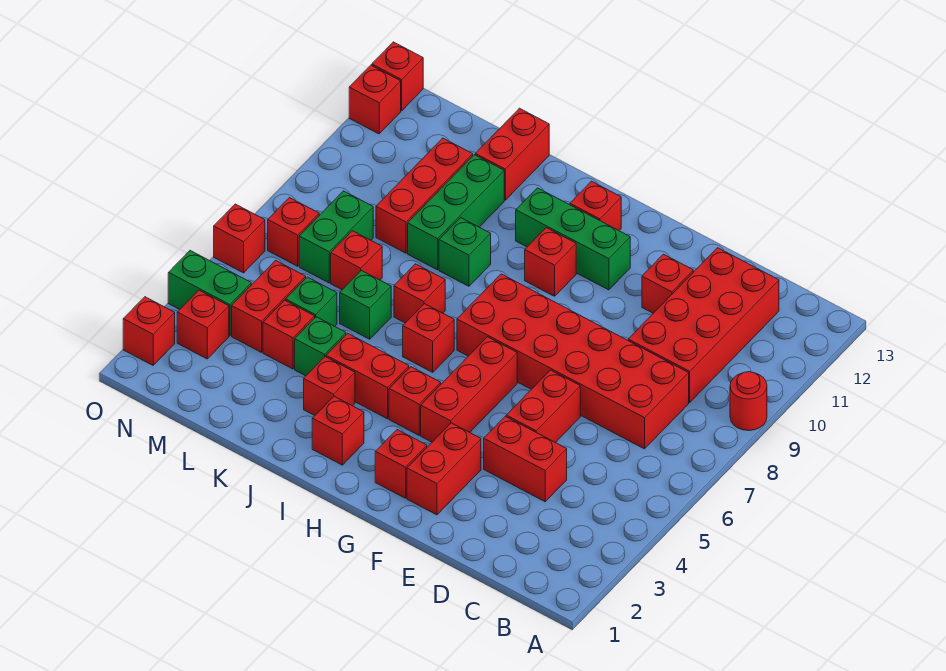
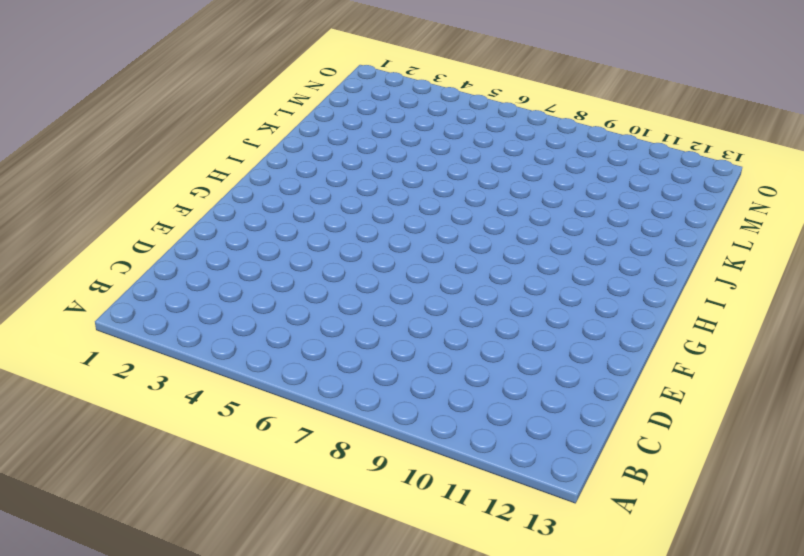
none -> red round brick A9 level 1
none -> red brick C7:H8 level 1
none -> red brick C9:D12 level 1
none -> red brick D4:E4 level 1

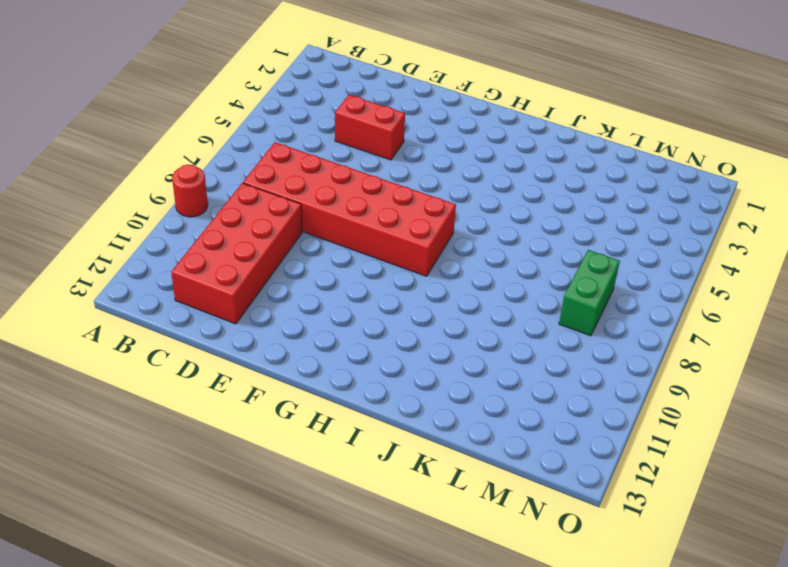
none -> red brick E5:E6 level 1
none -> red brick E11 level 1
none -> red brick F2:F3 level 1
none -> red brick G2 level 1

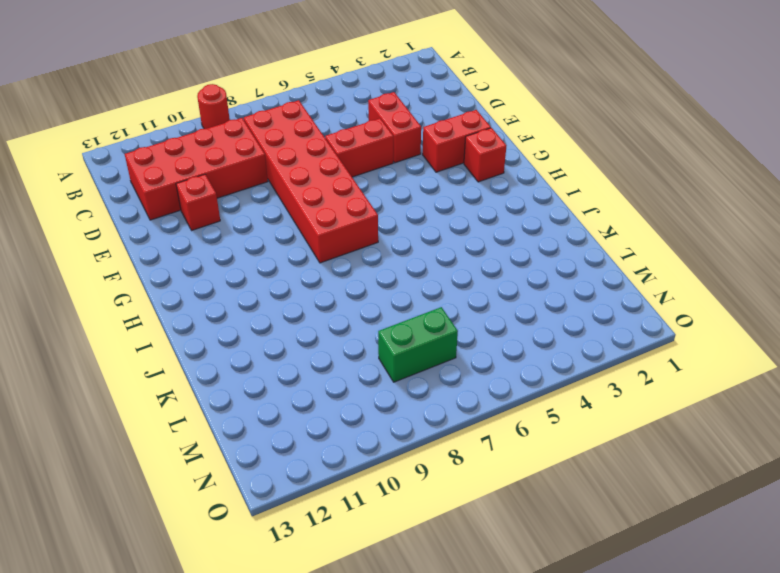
none -> red brick G4:G6 level 1
none -> green brick G11:I11 level 1
none -> red brick H4 level 1
none -> red brick H10 level 1

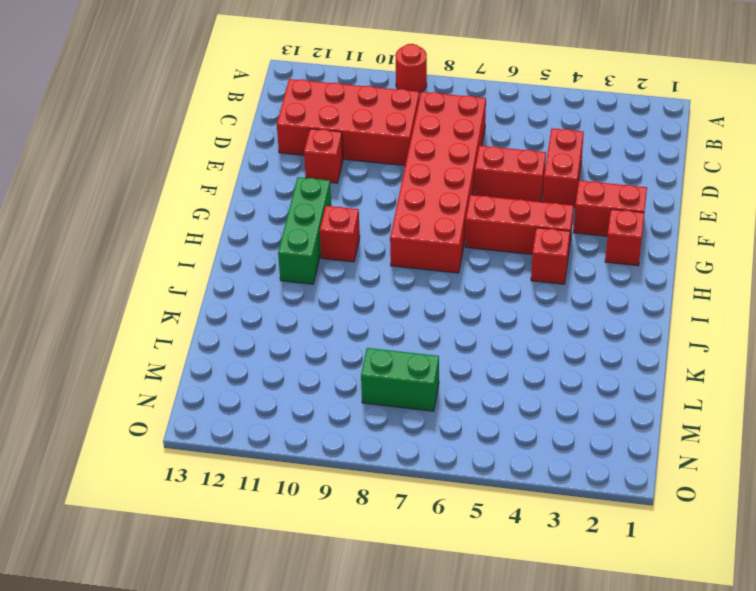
none -> red brick H12 level 1
none -> red brick I2 level 1
none -> red brick I4:J4 level 1
none -> red brick I6 level 1

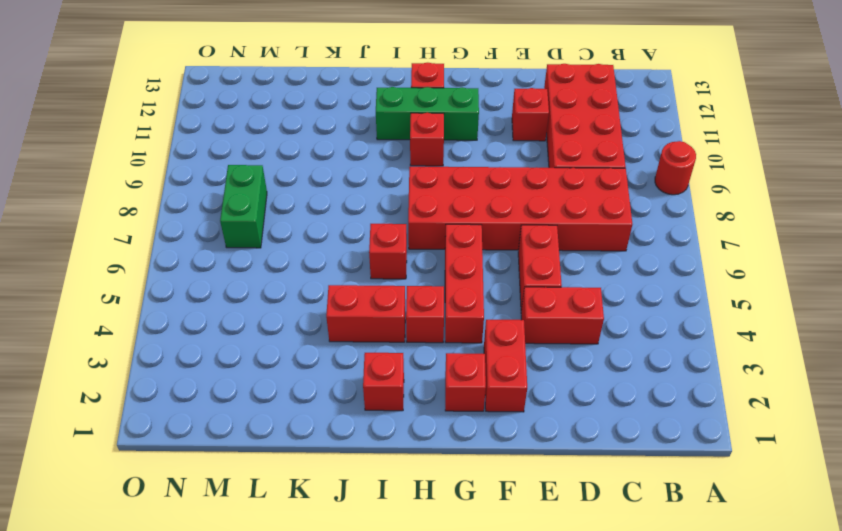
none -> red brick J3 level 1
none -> red brick J7 level 1
none -> green brick J9 level 1
none -> green brick K4 level 1

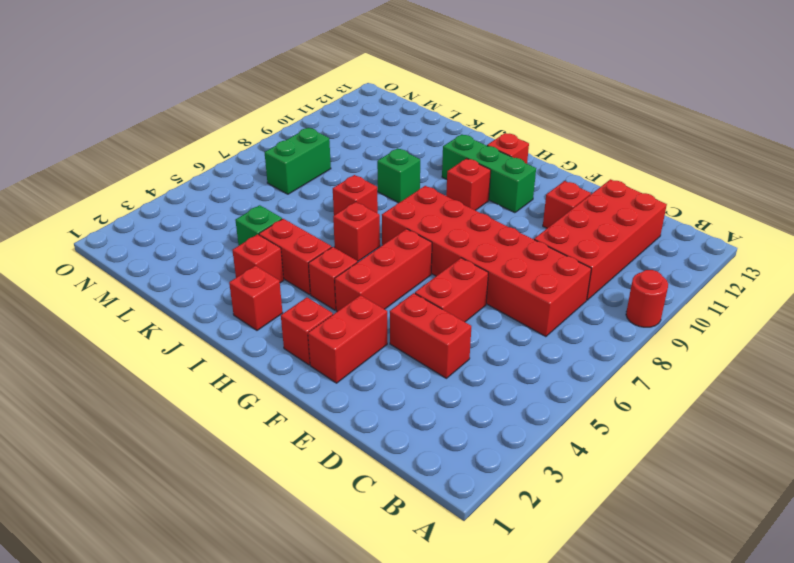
none -> green brick K6 level 1
none -> green brick K9:K11 level 1
none -> red brick K12:K13 level 1
none -> red brick L4 level 1

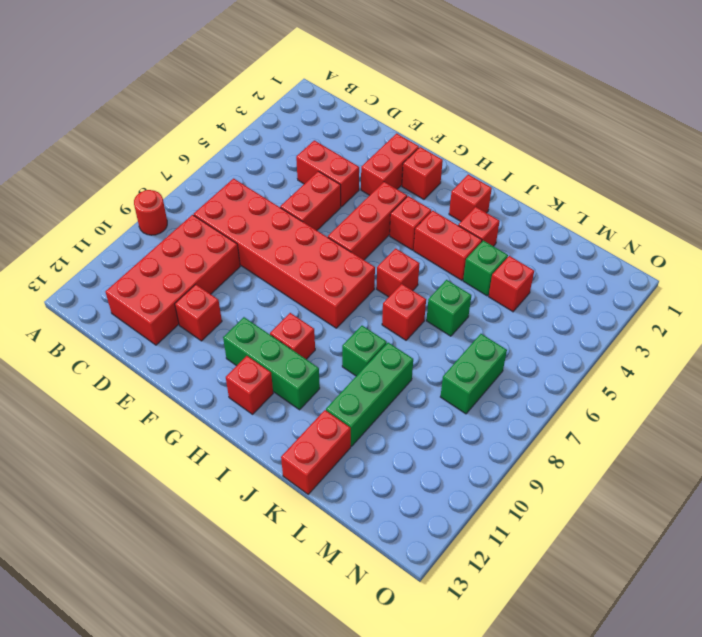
none -> green brick L5 level 1
none -> red brick L7 level 1
none -> red brick L9:L11 level 1
none -> red brick M4:M5 level 1

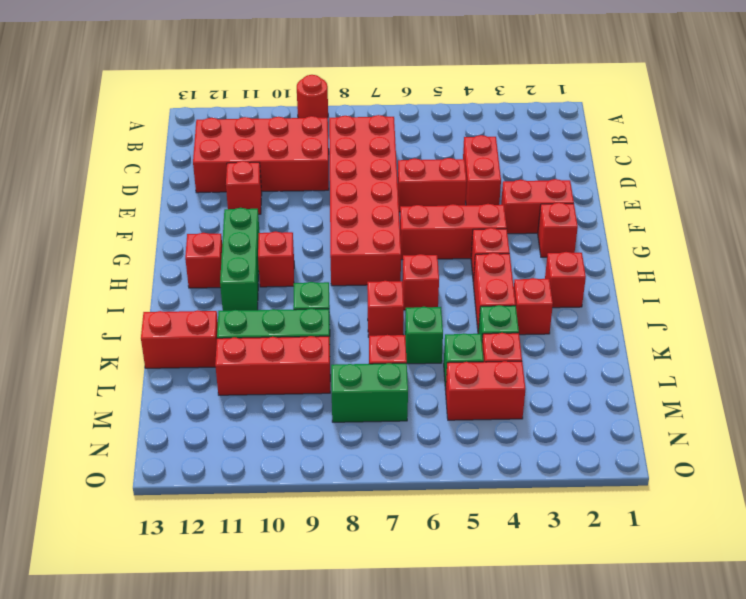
none -> red brick N3 level 1
none -> green brick N4:O4 level 1
none -> red brick N7 level 1
none -> red brick O2 level 1

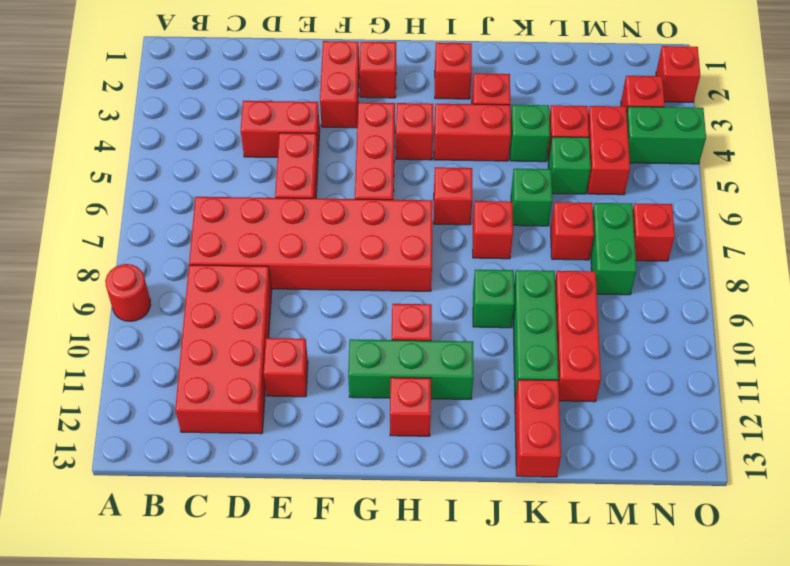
none -> red brick O6 level 1
none -> red brick O12 level 1
none -> red brick O13 level 1

